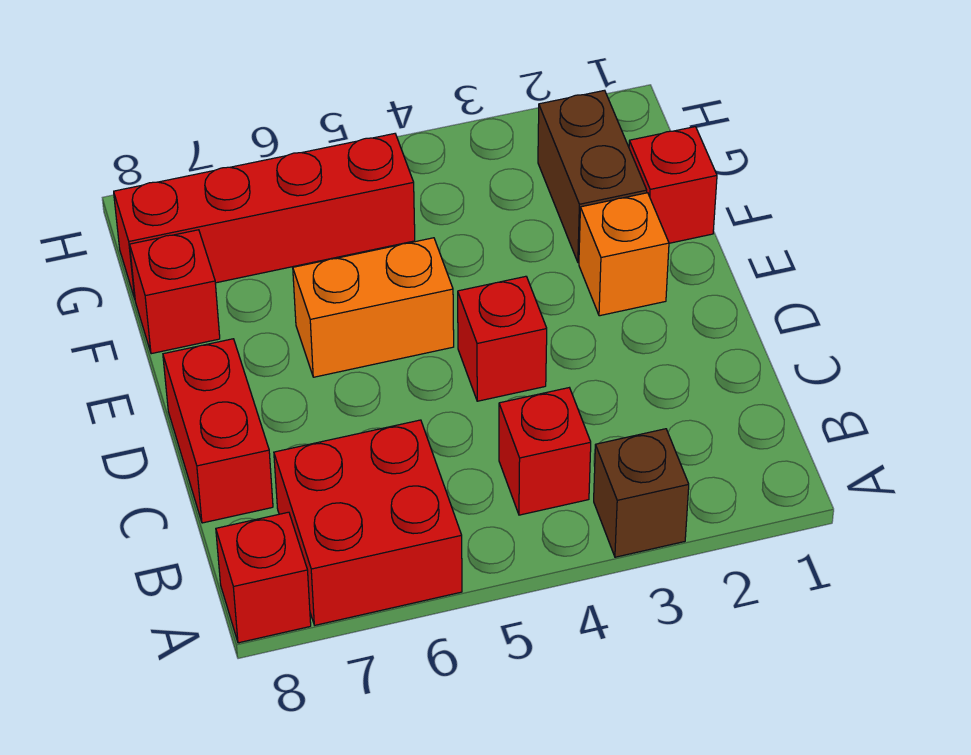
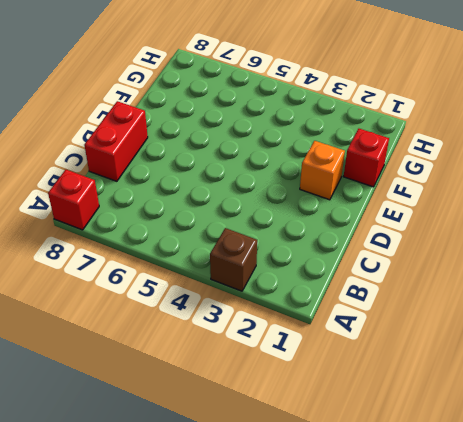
none -> red brick A6:B7 level 1
none -> red brick B4 level 1
none -> red brick D4 level 1

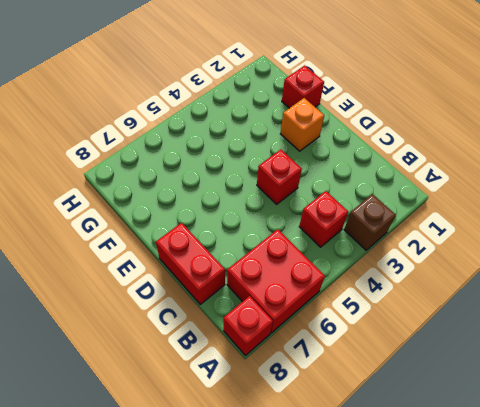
none -> orange brick E5:E6 level 1
none -> brown brick F2:G2 level 1
none -> red brick F8 level 1

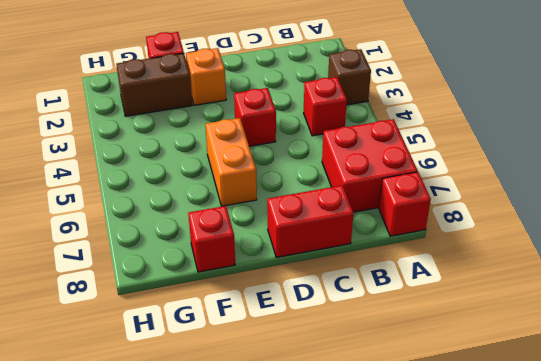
none -> red brick G5:G8 level 1

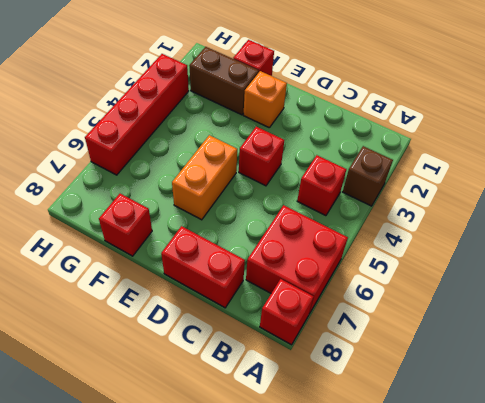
red brick H3:H6 level 1 -> red brick G5:G8 level 1

